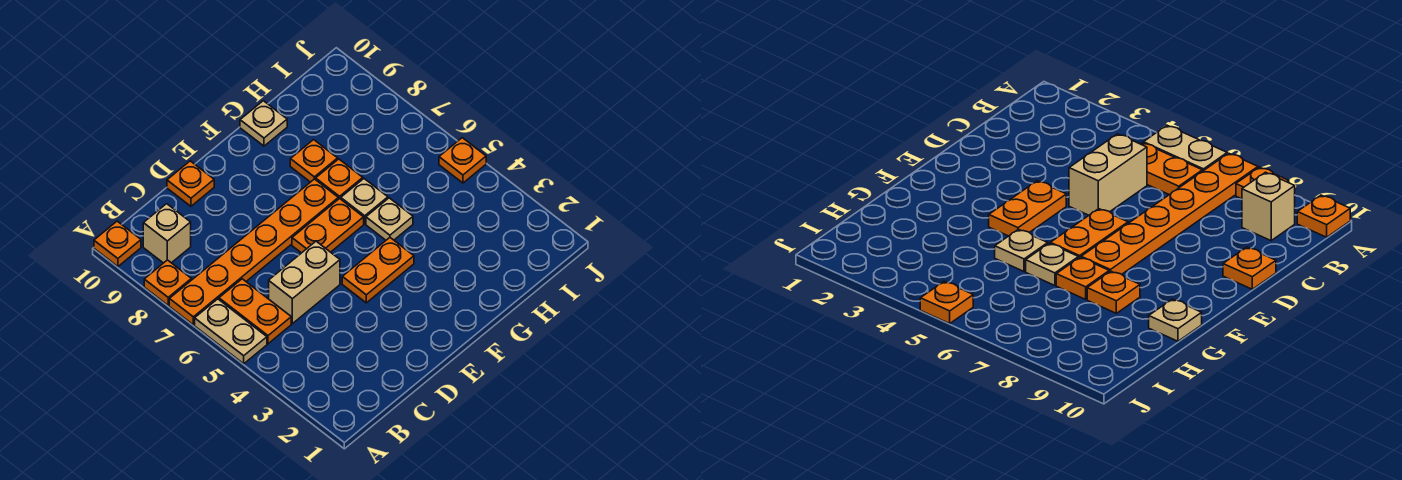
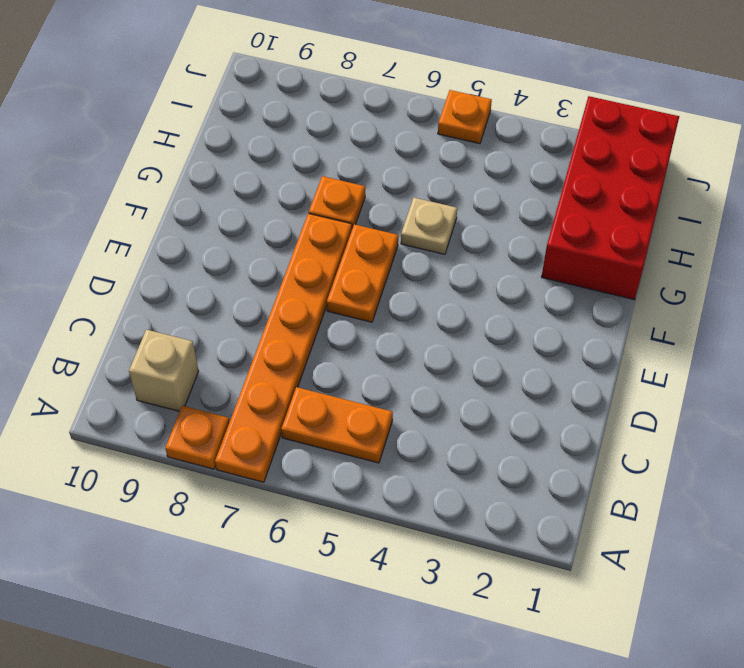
red brick G1:J2 level 1 -> none
none -> tan plate A5:A6 level 1
none -> orange plate A10 level 1
none -> tan brick C5:D5 level 1

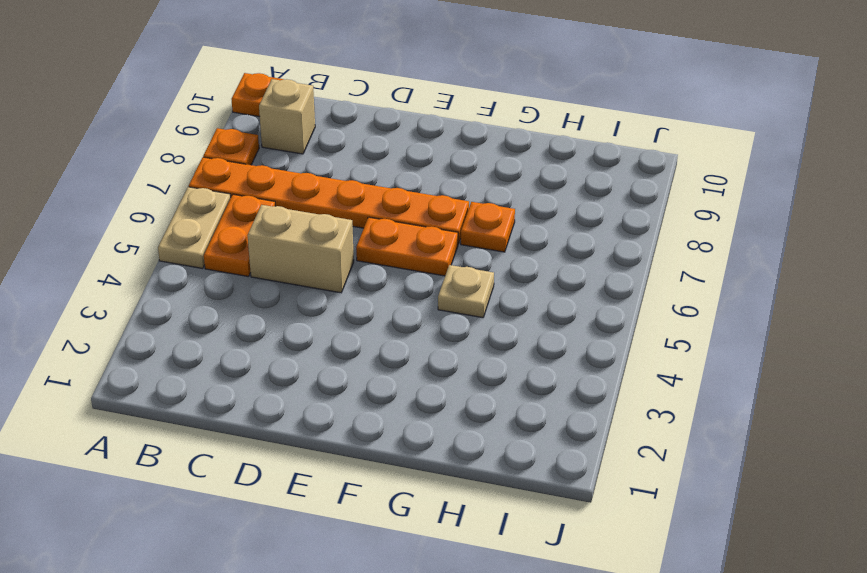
none -> orange plate D10 level 1
none -> orange plate E4:F4 level 1
none -> tan plate G6 level 1

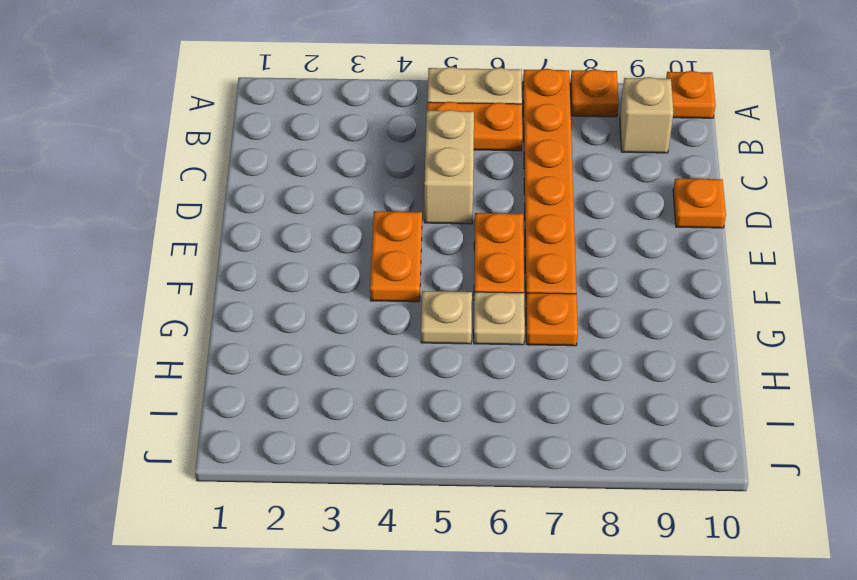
none -> orange plate G8 level 1
none -> tan plate G10 level 1
none -> orange plate J5 level 1

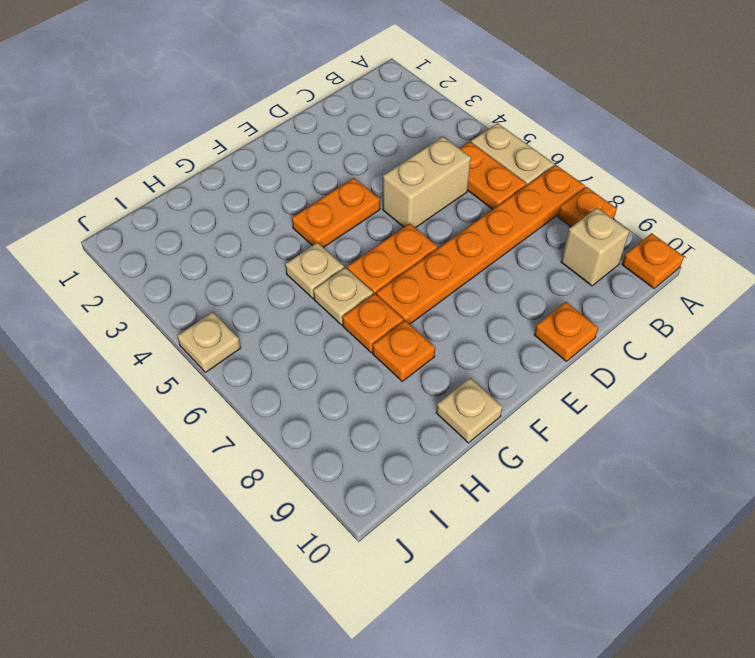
tan plate J5 level 1 -> orange plate J5 level 1

